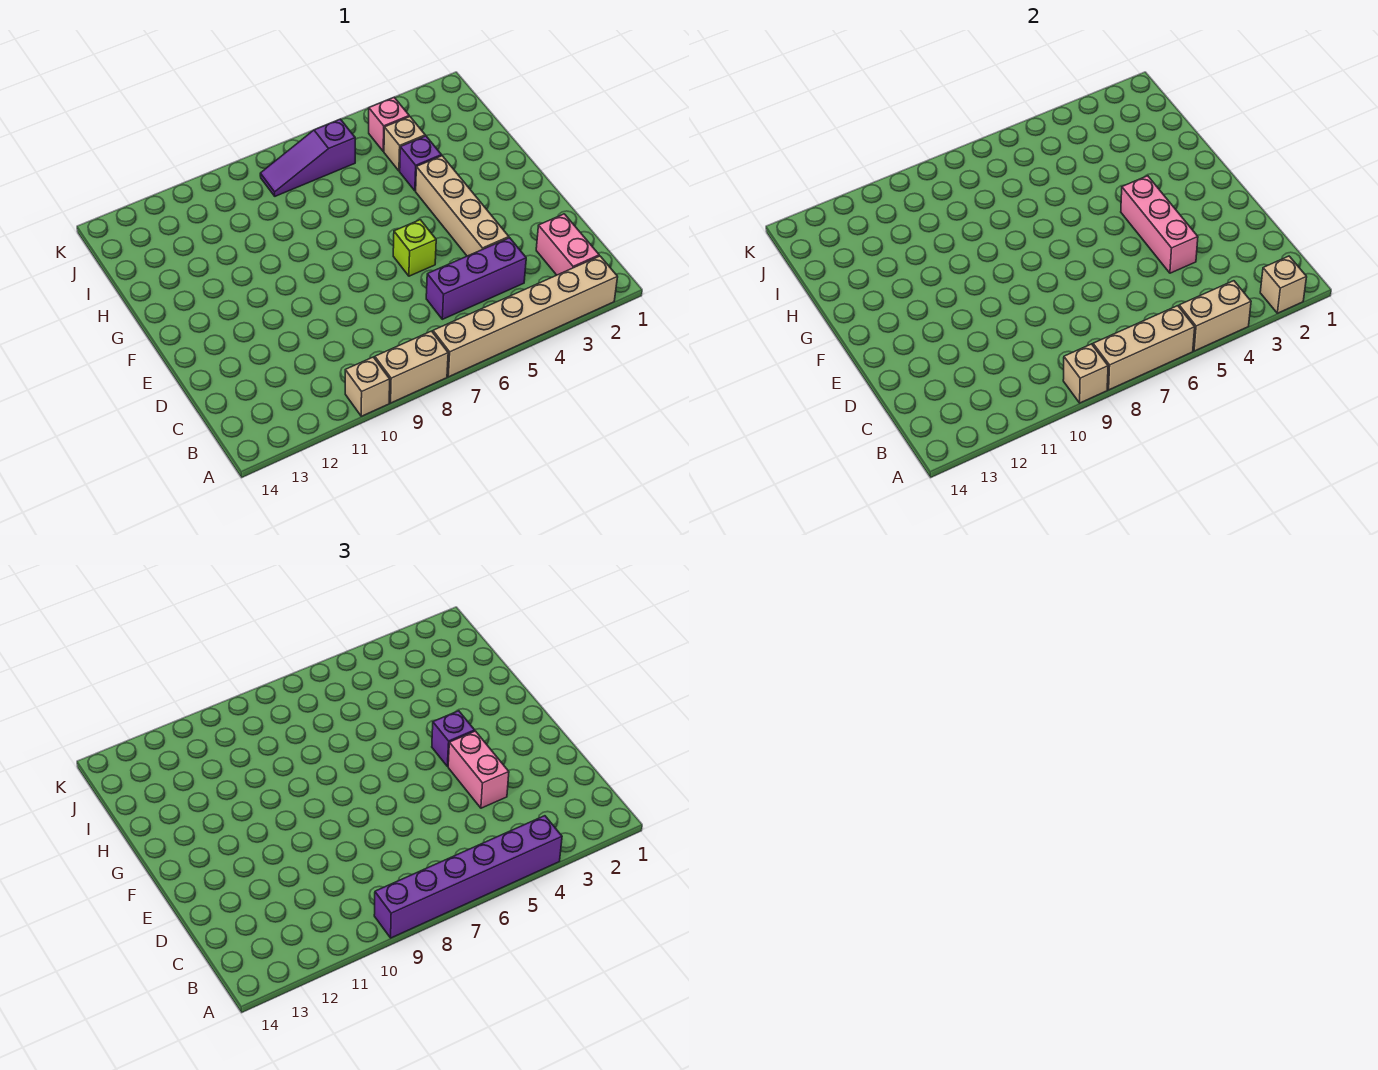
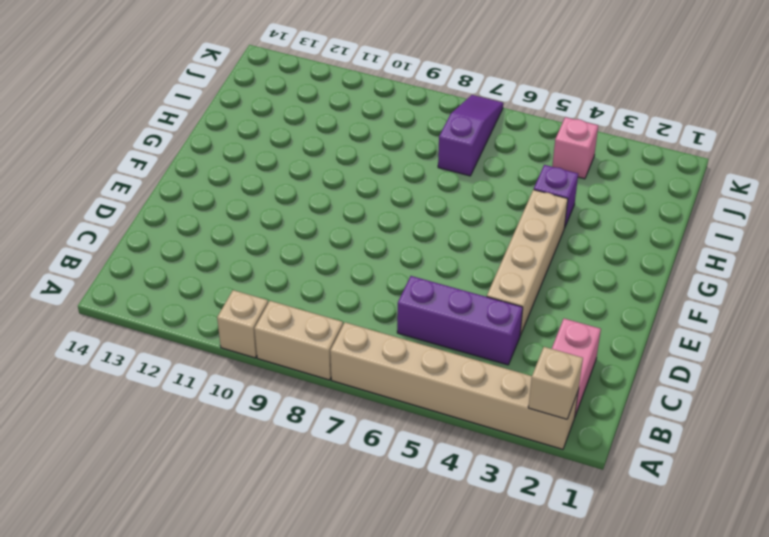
purple slope I7:K7 level 1 top I -> purple slope J6:J8 level 1 top 6
none -> lime brick E6 level 1
none -> tan brick I4 level 1
none -> tan brick A4:A5 level 2

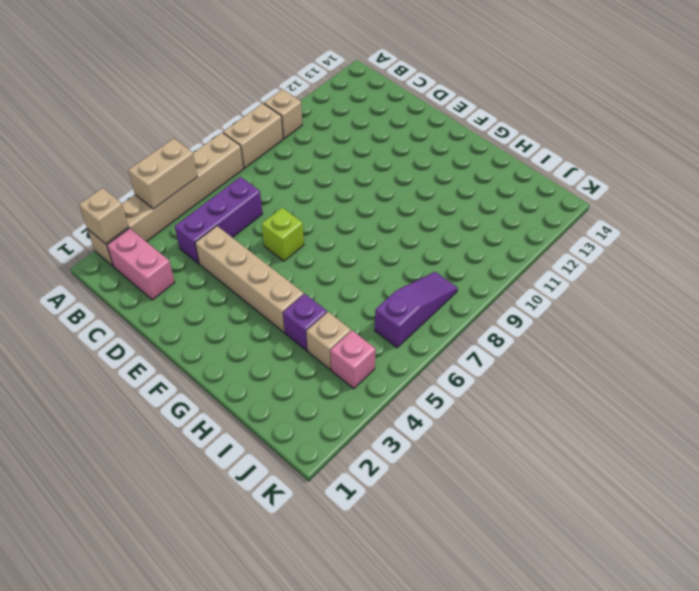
none -> tan brick A6:A8 level 2
none -> tan brick A9 level 2
none -> pink brick D4:F4 level 2

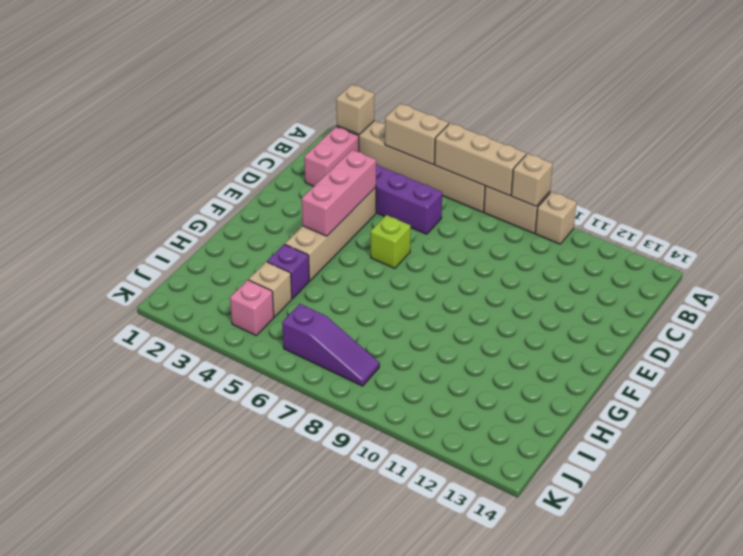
none -> purple brick A4:A9 level 3
none -> pink brick D4:E4 level 3
none -> purple brick F4 level 3

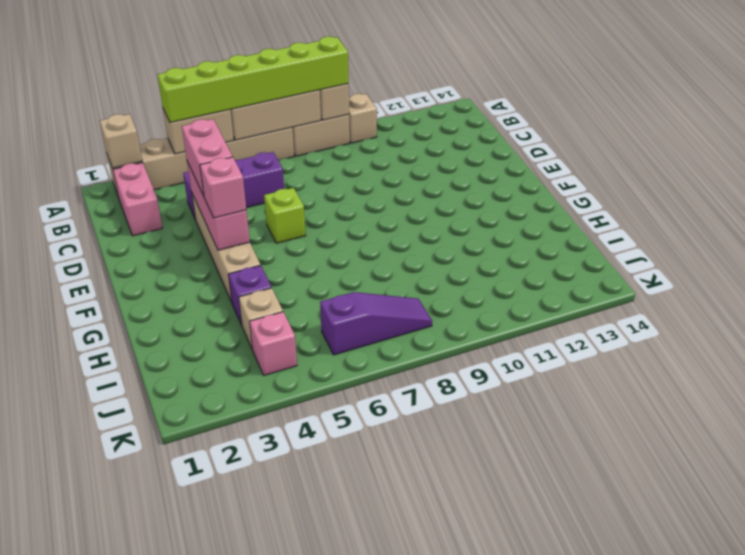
lime brick A4:A9 level 3 -> purple brick A4:A9 level 3
pink brick F4 level 3 -> purple brick F4 level 3

